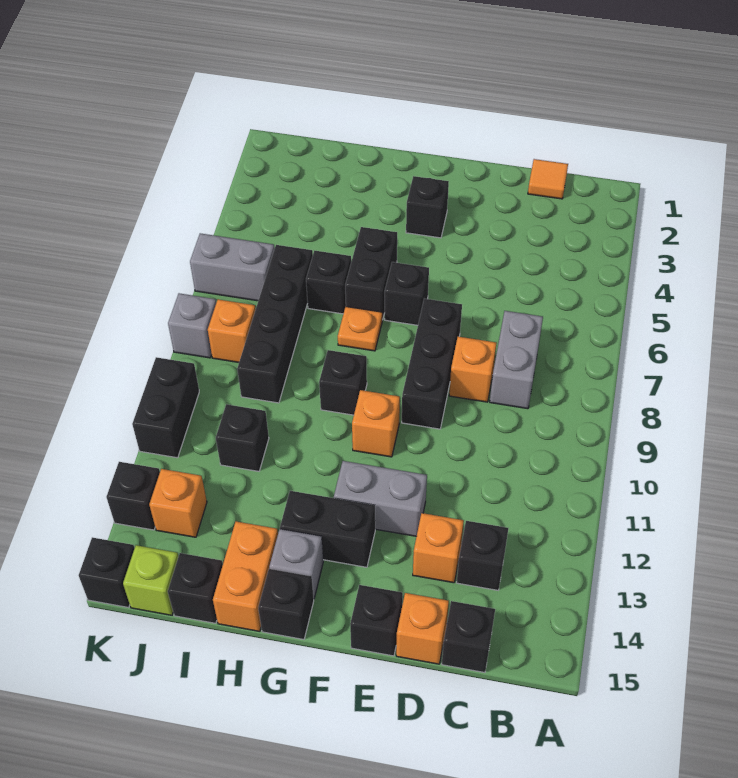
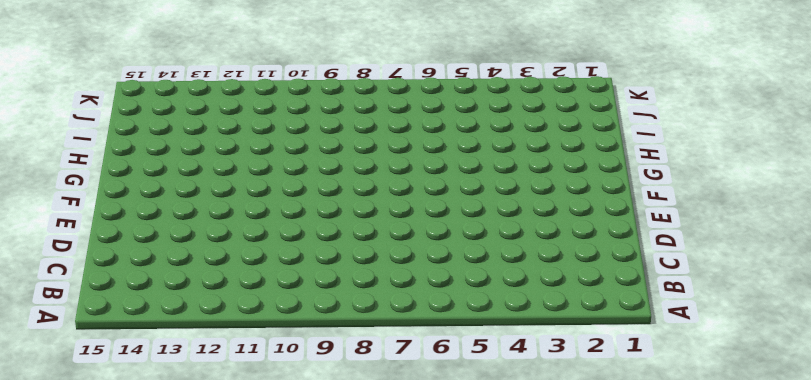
none -> orange tile C1 level 1
none -> grey brick C7:C8 level 1
none -> black brick C13 level 1
none -> black brick C15 level 1

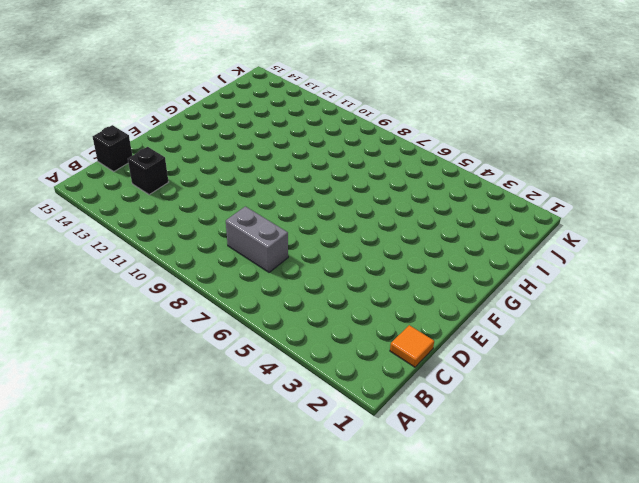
none -> orange brick D8 level 1
none -> orange brick D13 level 1
none -> orange brick D15 level 1
none -> black brick E7:E9 level 1

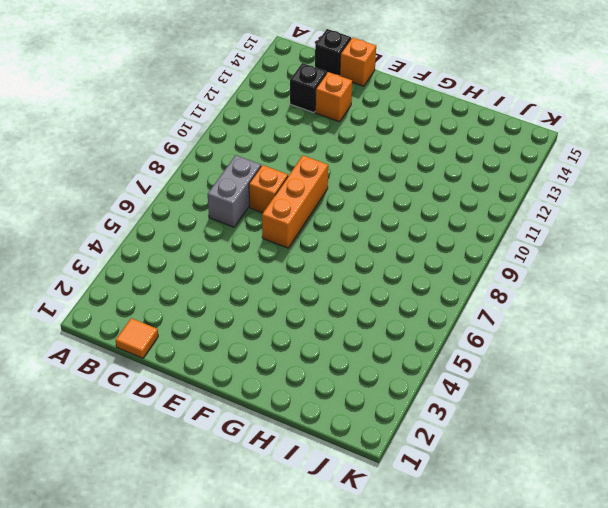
orange brick E7:E9 level 1 -> black brick E7:E9 level 1
none -> grey brick E12:F12 level 1
none -> black brick E15 level 1
none -> black brick F3 level 1
none -> black brick F6 level 1

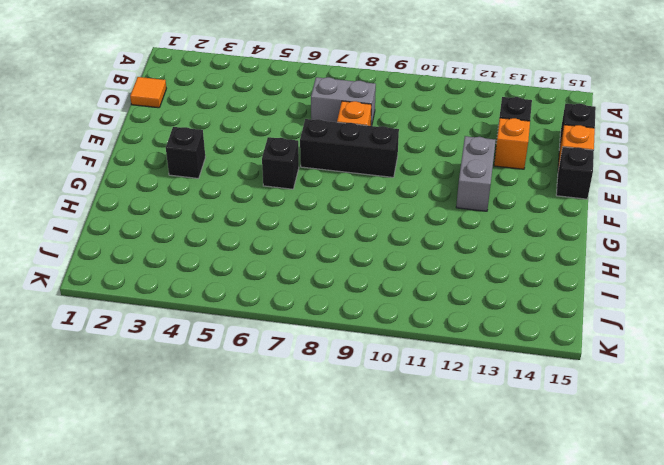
none -> orange brick F10 level 1
none -> black brick F13:G13 level 1
none -> black brick G5:G6 level 1
none -> orange plate G7 level 1

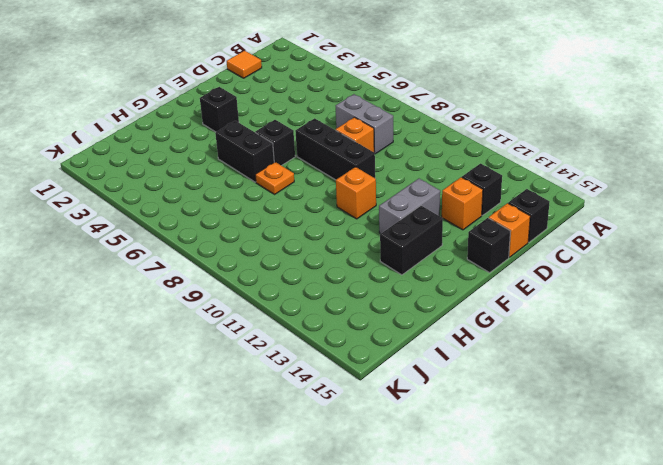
none -> black brick G9 level 1
none -> grey brick G14 level 1
none -> black brick G15 level 1
none -> black brick H6 level 1

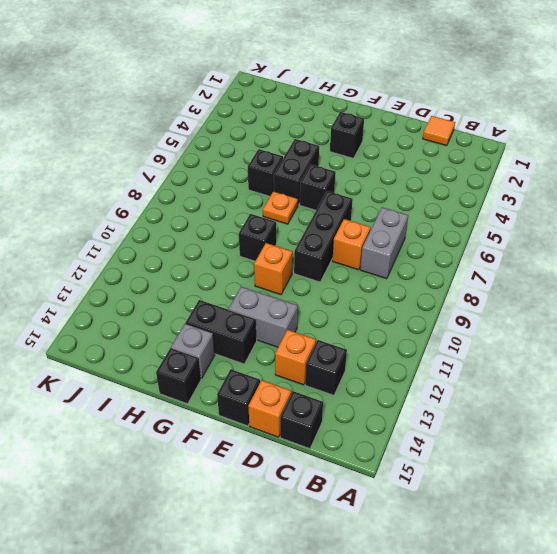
none -> orange brick H14:H15 level 1
none -> black brick I6:I9 level 1
none -> black brick I11 level 1
none -> black brick I15 level 1

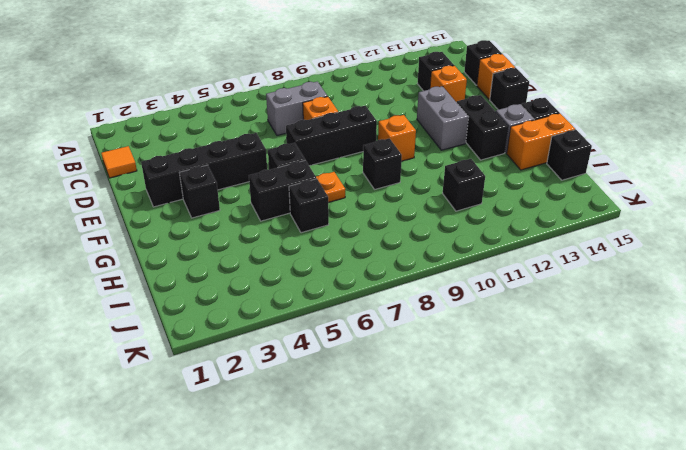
black brick E2:E5 level 1 -> black brick I6:I9 level 1
none -> grey brick J6:K6 level 1
none -> orange brick J8 level 1
none -> orange brick J13 level 1
none -> lime brick J15 level 1

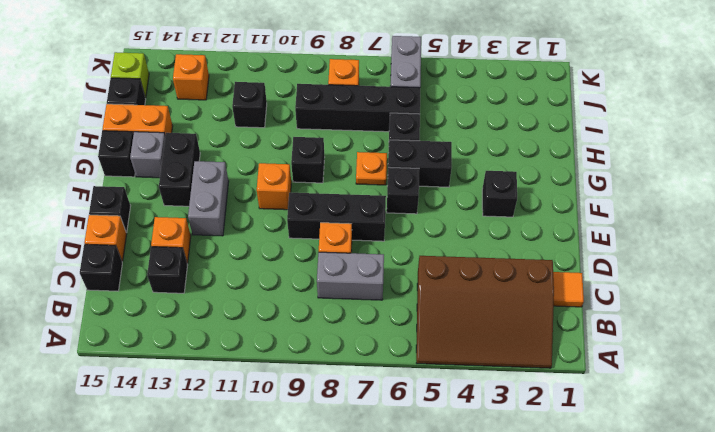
brown slope A2:C5 level 1 top C -> none
none -> grey brick K8 level 1
none -> black brick K10:K11 level 1
none -> black brick K13 level 1
none -> black brick K15 level 1

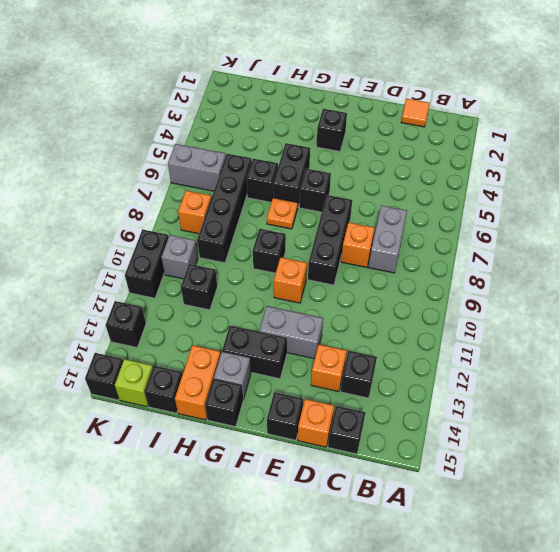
grey brick J10 level 1 -> grey brick K8 level 1
none -> orange brick J13 level 1

